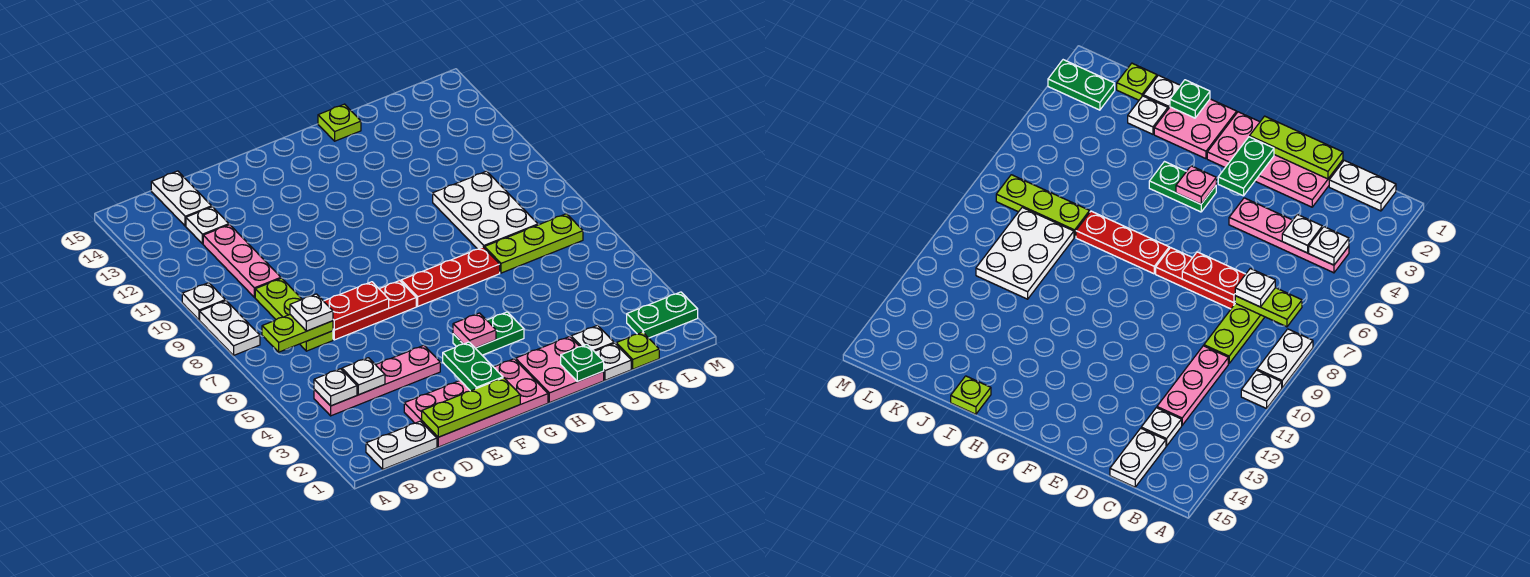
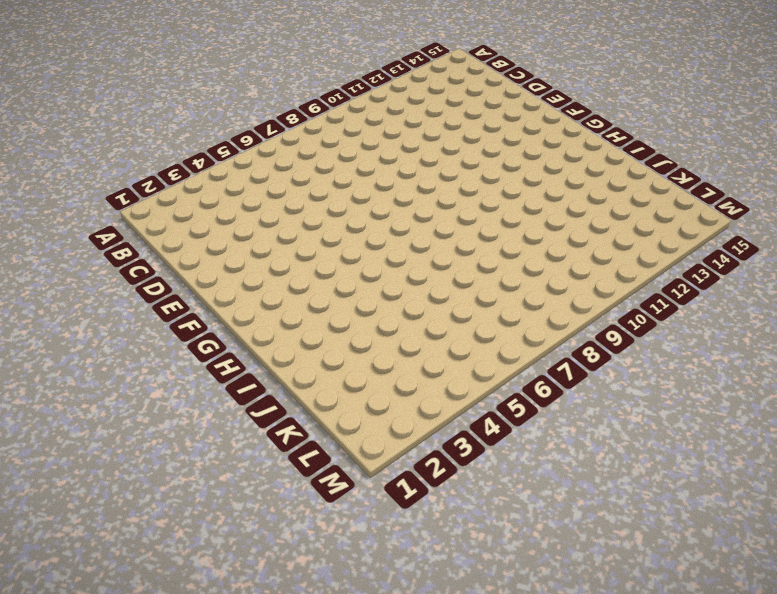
none -> white plate A8:A9 level 1
none -> white plate A10 level 1
none -> white plate B1:C1 level 1

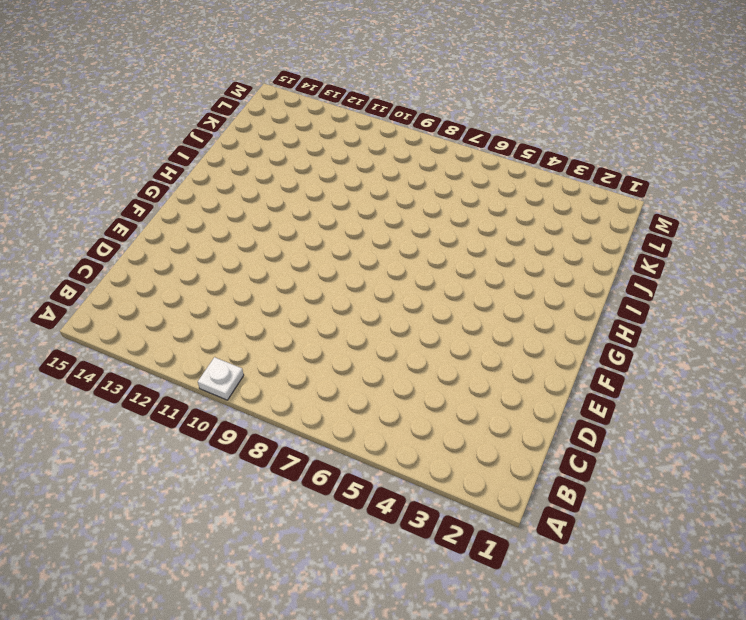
none -> white plate A8:A9 level 1
none -> white plate B1:C1 level 1
none -> pink plate B4:E4 level 1

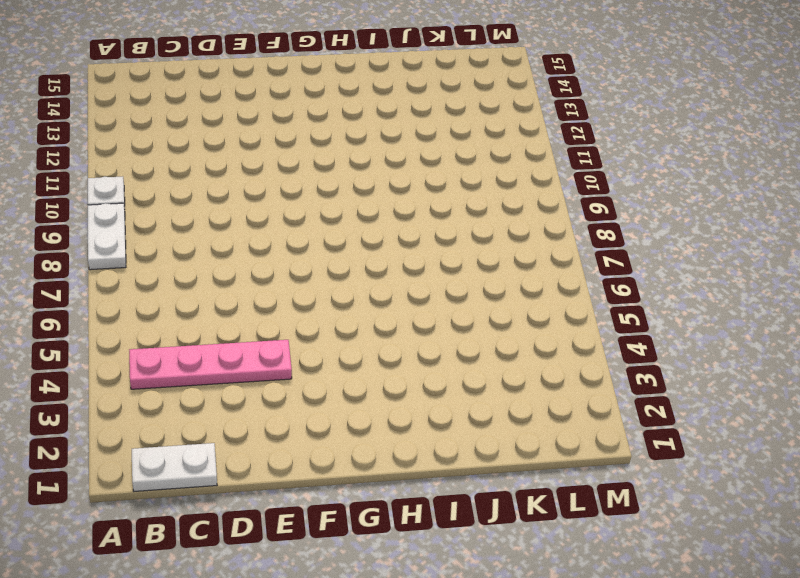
none -> lime plate C7:C9 level 1
none -> pink plate C10:C12 level 1
none -> white plate C13 level 1

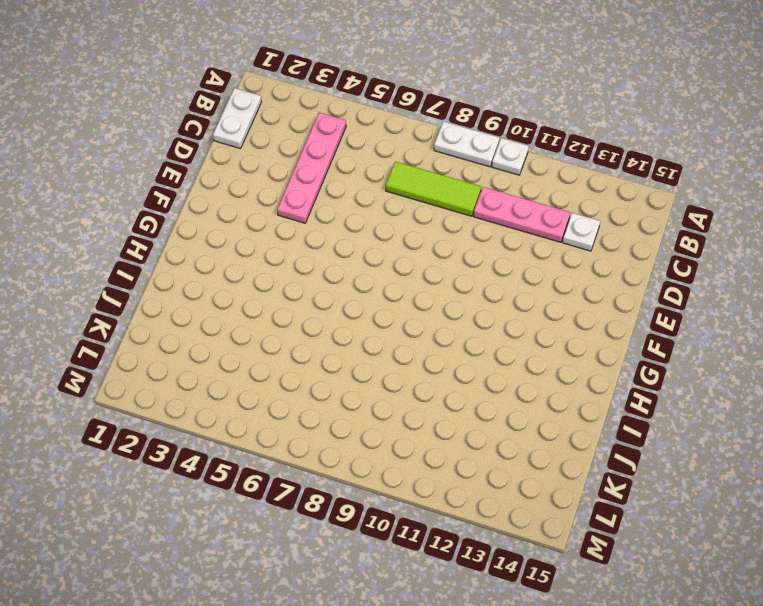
lime tile C7:C9 level 1 -> lime plate C7:C9 level 1
none -> white plate C14:C15 level 1
none -> pink plate D1:G2 level 1
none -> red plate D7:F7 level 1

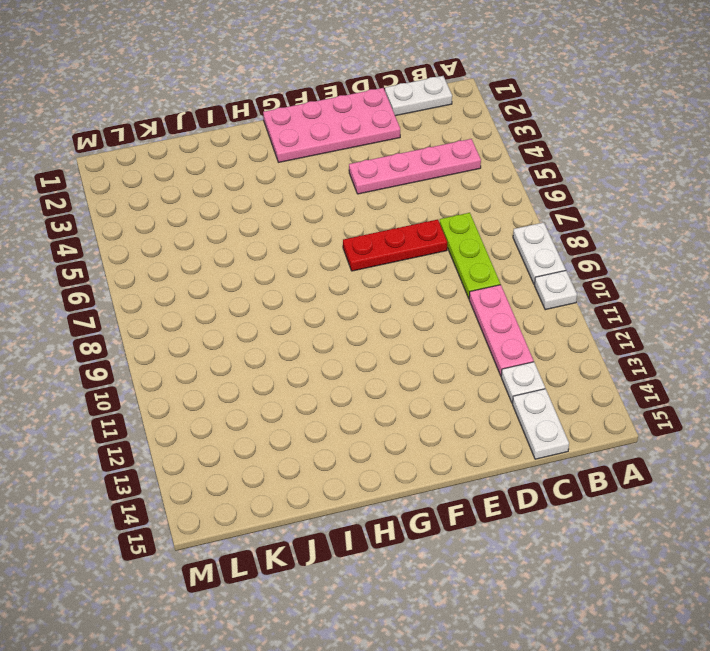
none -> green plate G4:H4 level 1
none -> red plate G7:I7 level 1
none -> pink plate H1:I2 level 1

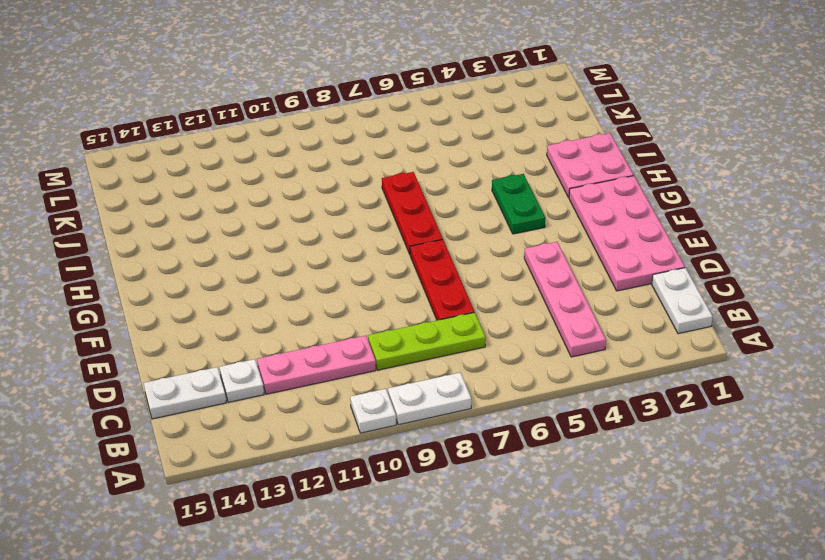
none -> lime plate I15 level 1
none -> white plate J1 level 1
none -> white plate J2 level 1

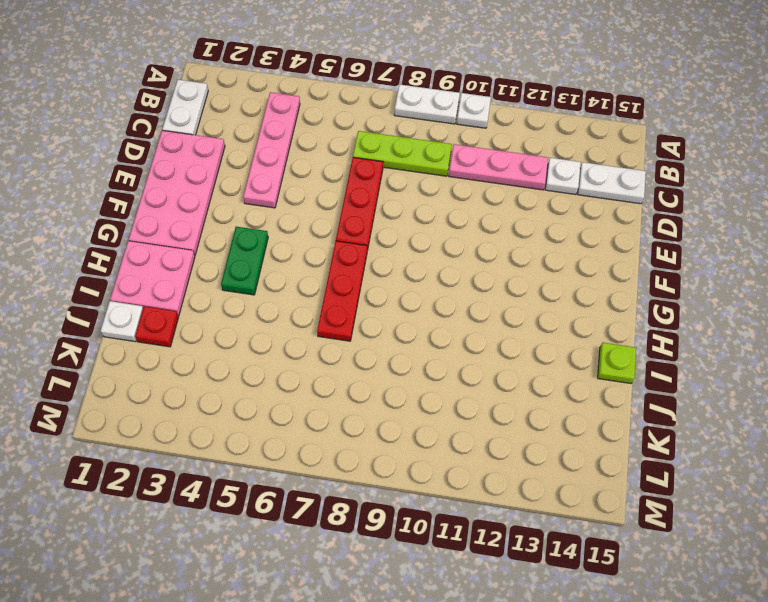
red plate J2 level 1 -> white plate J2 level 1
none -> lime plate J7:L7 level 1
none -> white plate J8:K10 level 1
none -> lime plate K1 level 1

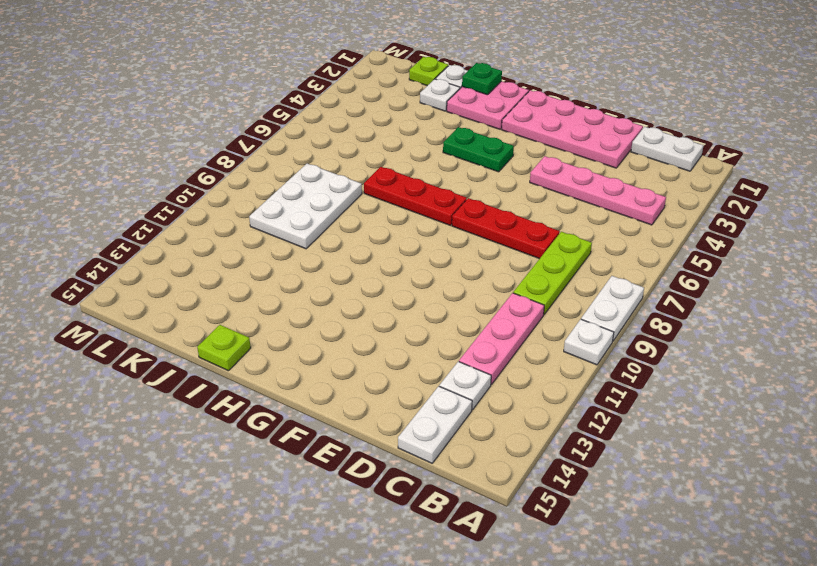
none -> lime plate J7:L7 level 1
none -> green plate L2:M2 level 1
none -> white plate B4 level 2

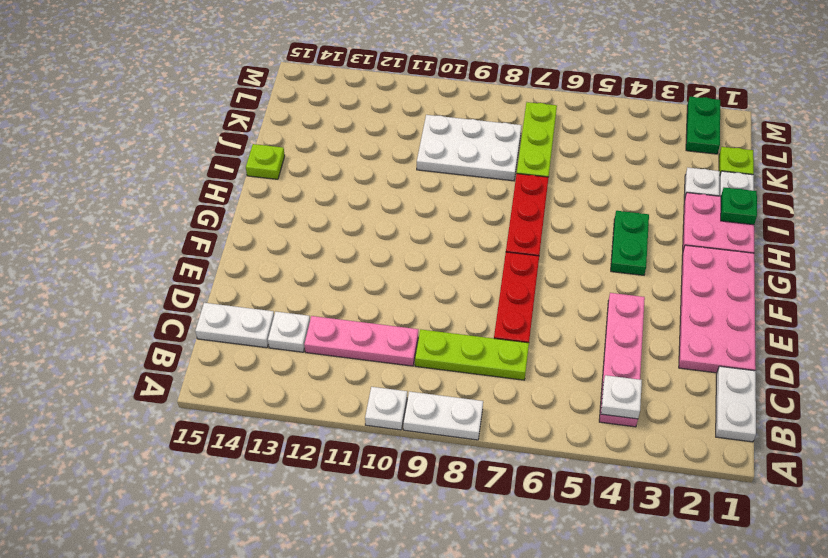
none -> lime plate B7:C7 level 2
none -> white plate C4 level 2
none -> lime plate D1:F1 level 2

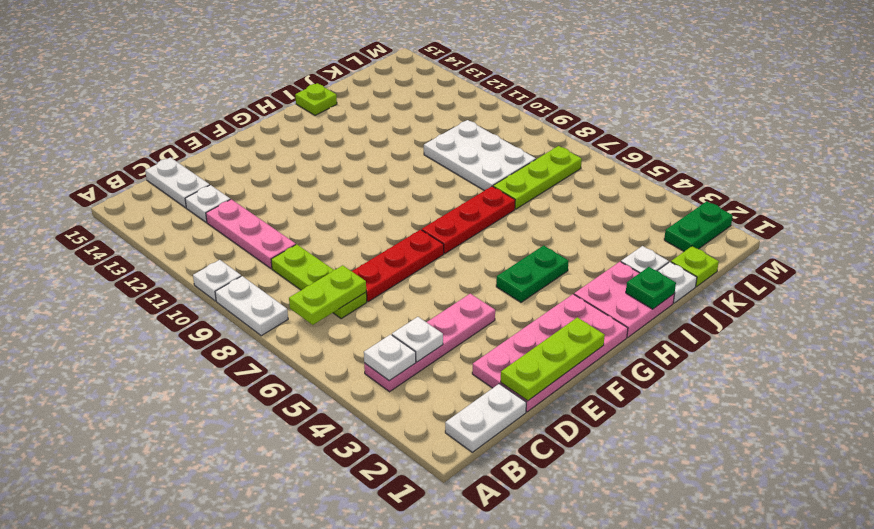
none -> red plate D7:E7 level 2
none -> green plate F2:F3 level 2
none -> pink plate G4 level 2

